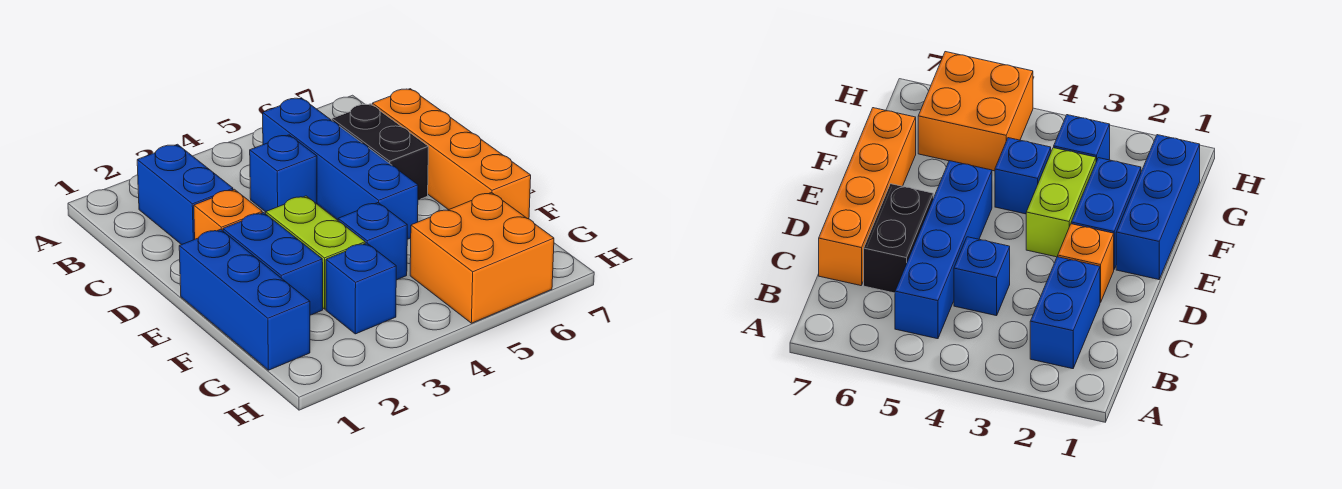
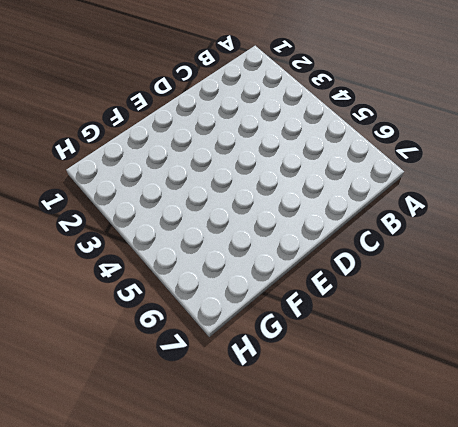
none -> blue brick B2:C2 level 1
none -> blue brick B5:E5 level 1
none -> blue brick C4 level 1

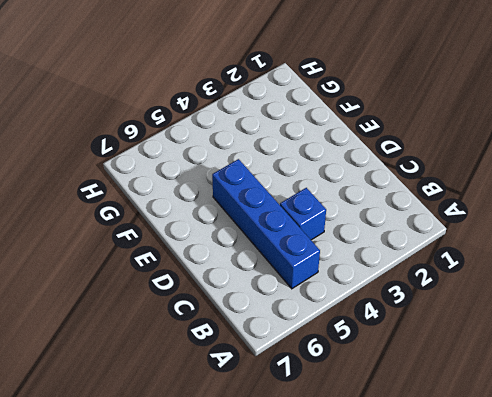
none -> blue brick B2:C2 level 1
none -> black brick C6:D6 level 1
none -> orange brick C7:F7 level 1

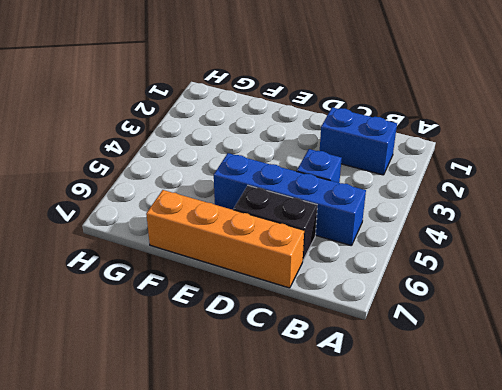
none -> orange brick D2 level 1
none -> blue brick E1:G1 level 1
none -> blue brick E2:F2 level 1

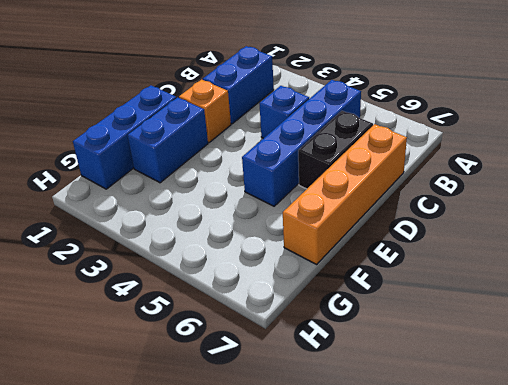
none -> lime brick E3:F3 level 1
none -> blue brick F4 level 1
none -> blue brick G3 level 1

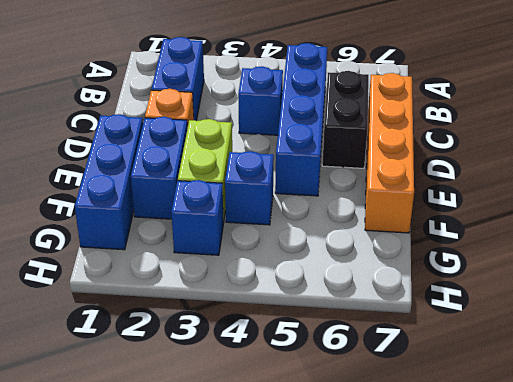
none -> orange brick G5:H6 level 1

